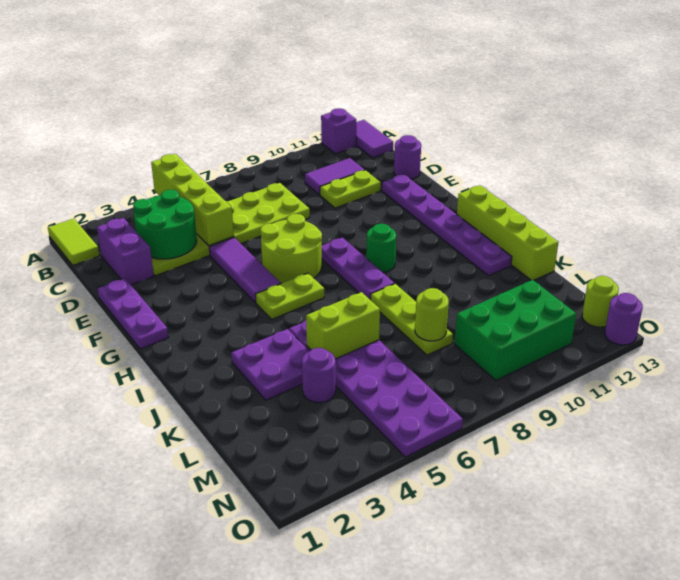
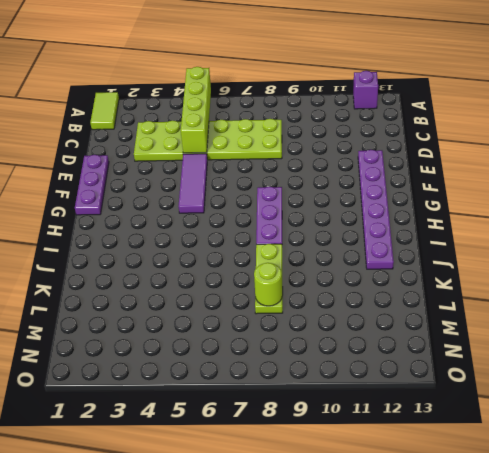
none -> purple tile A13:B13 level 1
none -> purple brick C2:D2 level 1
none -> purple tile C10:C11 level 1

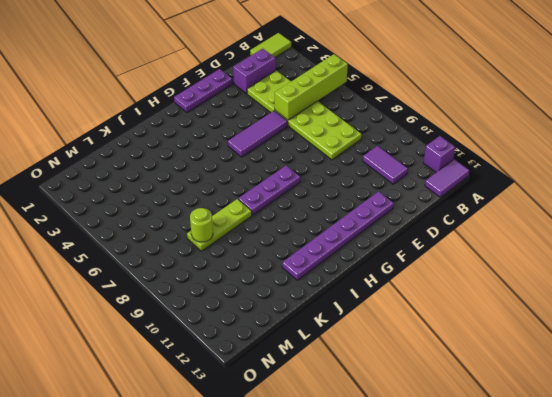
none -> lime plate D10:D11 level 1
none -> purple round brick D13 level 1
none -> lime round brick F6:G7 level 1

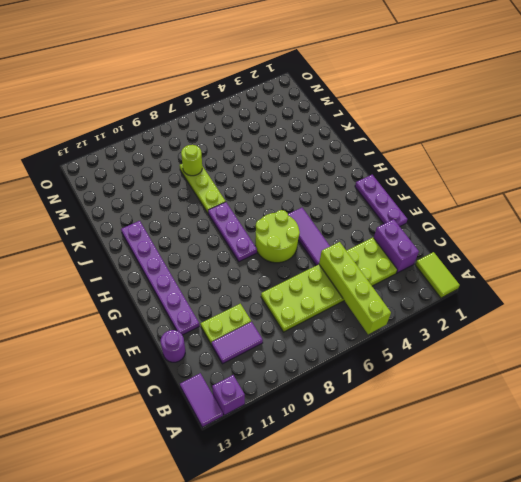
none -> lime plate H5:H6 level 1
none -> green round brick H9 level 1
none -> lime brick H13:K13 level 1

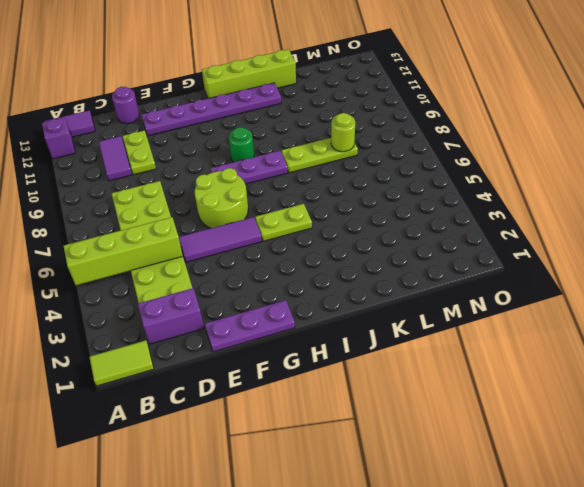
lime plate H5:I5 level 1 -> lime plate H5:H6 level 1
none -> purple plate J3:K4 level 1
none -> purple plate J5:O6 level 1
none -> purple round brick L4 level 1

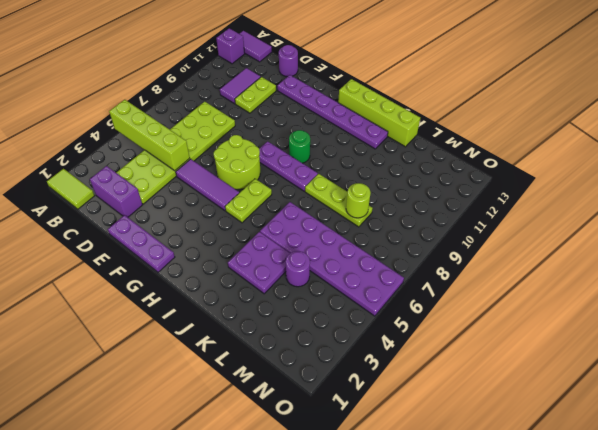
none -> green brick M9:N11 level 1
none -> lime round brick N13 level 1
none -> purple round brick O13 level 1

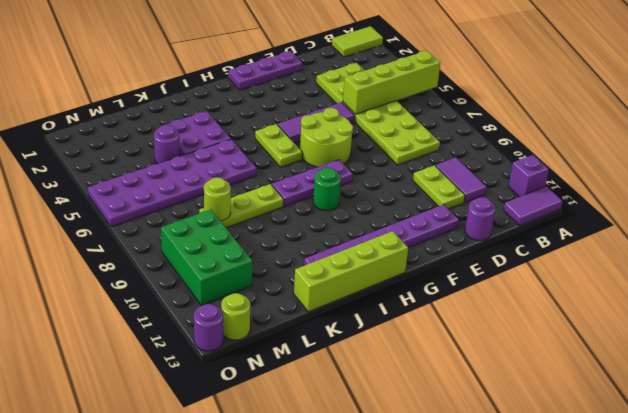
none -> purple brick C2:D2 level 1
none -> green round brick C3:D4 level 2
none -> lime brick K5:K6 level 2

